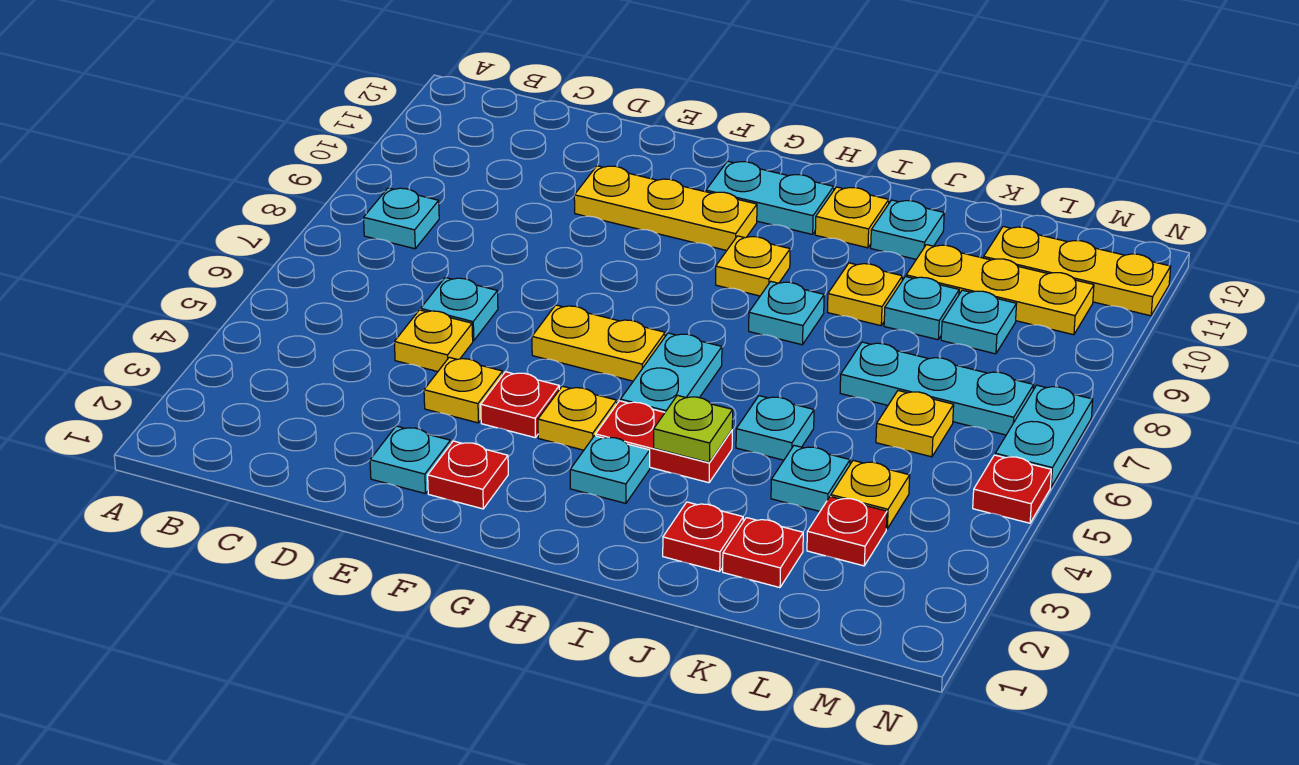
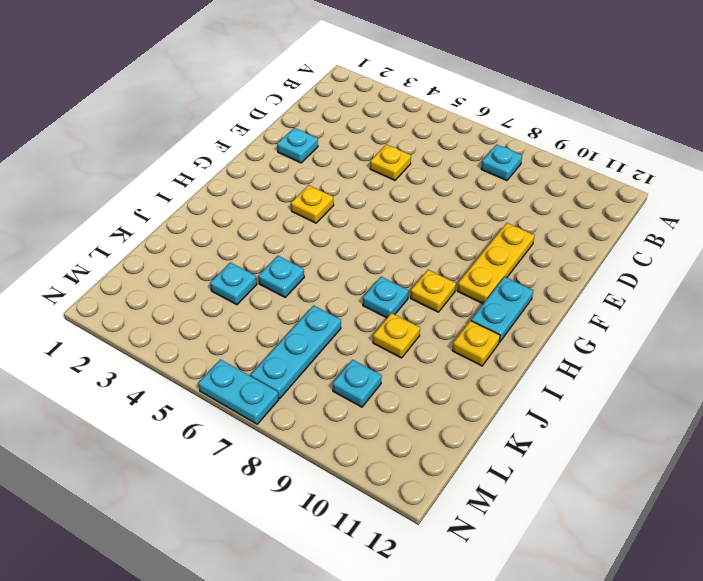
none -> cyan plate D6 level 1
none -> yellow plate E4 level 1
none -> red plate F2 level 1
none -> red plate F4 level 1

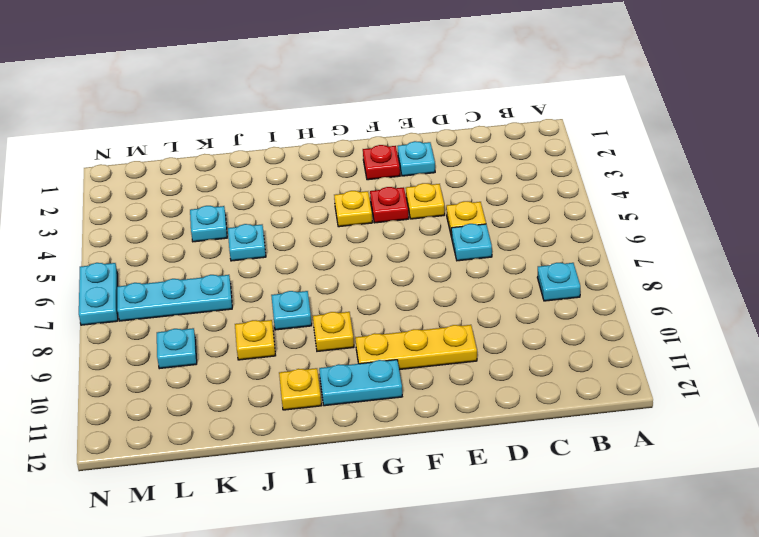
none -> yellow plate F6:G6 level 1
none -> cyan plate H3 level 1
none -> red plate H4:I4 level 1
none -> cyan plate H5:H6 level 1

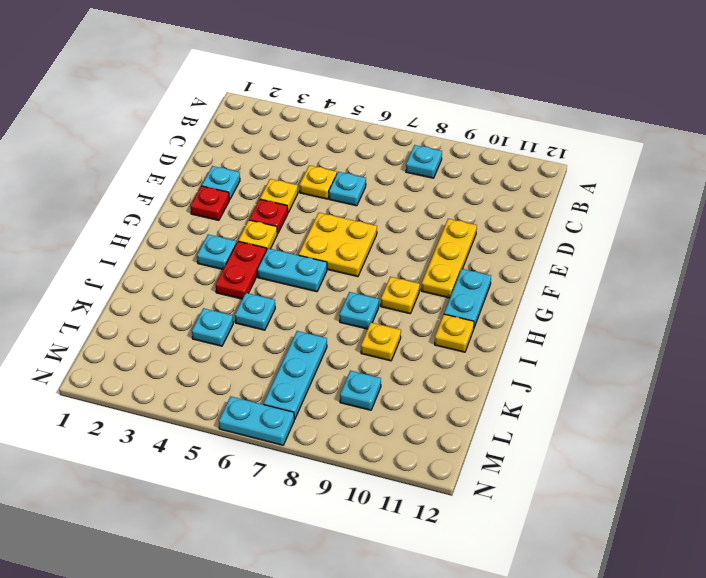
yellow plate F6:G7 level 1 -> yellow plate F6:G6 level 1
none -> red plate J2 level 1
none -> cyan plate J11 level 1
none -> red plate K2 level 1
none -> cyan plate K9 level 1

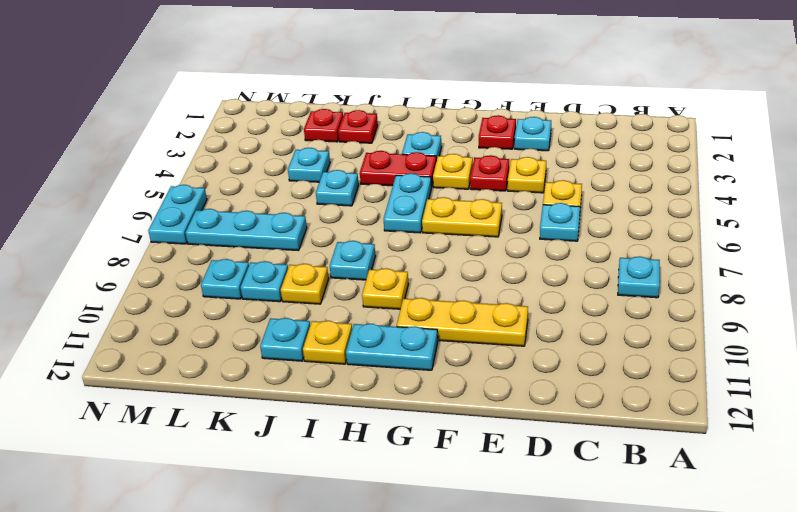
none -> yellow plate K10:M10 level 1
none -> red plate L3 level 1
none -> yellow plate L4 level 1
none -> yellow plate L6 level 1

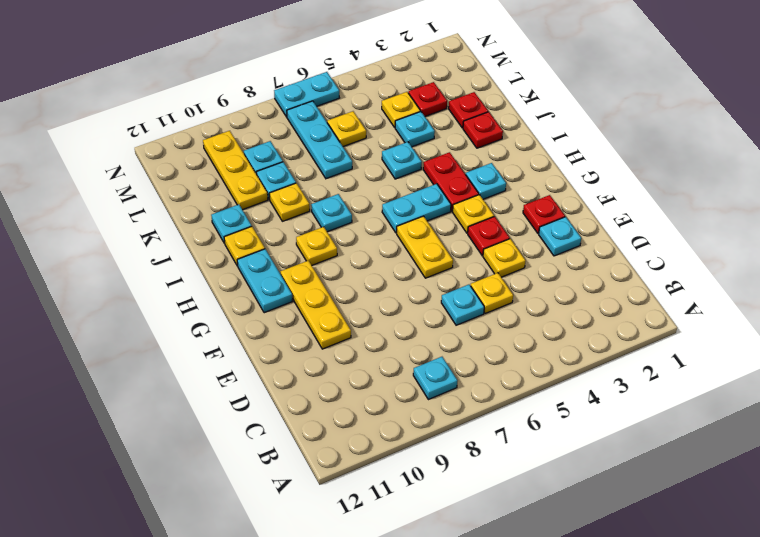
none -> yellow plate L11:N11 level 1
none -> red plate N5 level 1
none -> lime plate I4 level 2

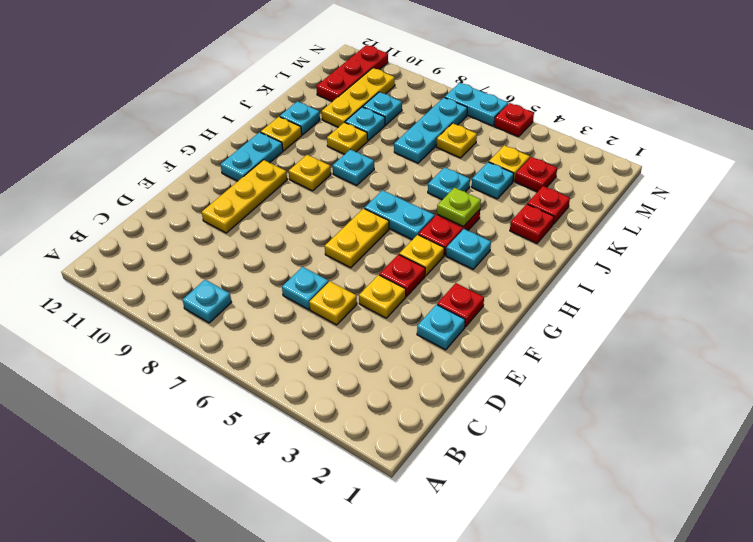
red plate L11:N11 level 1 -> yellow plate L11:N11 level 1

